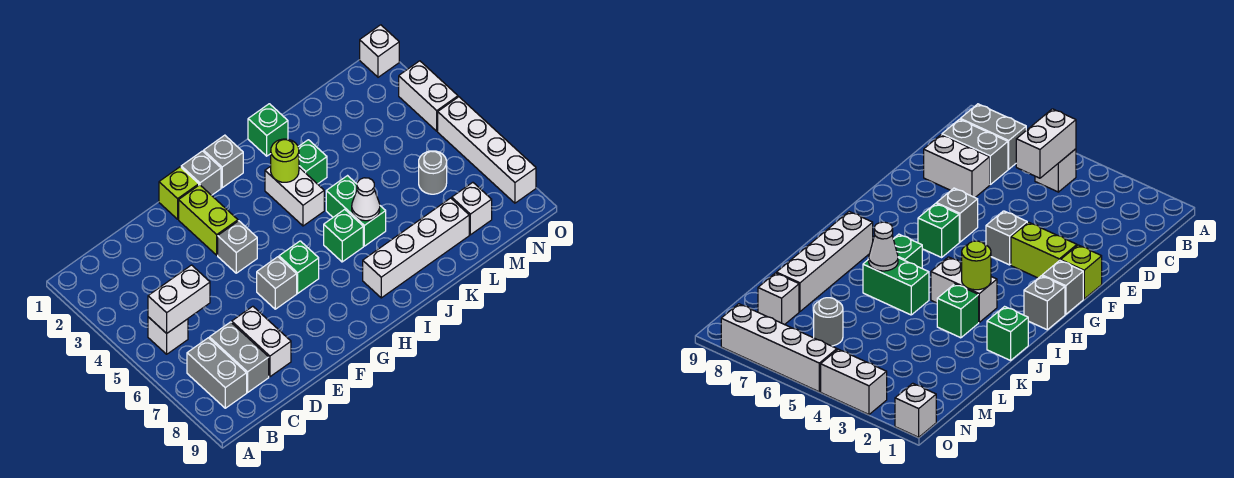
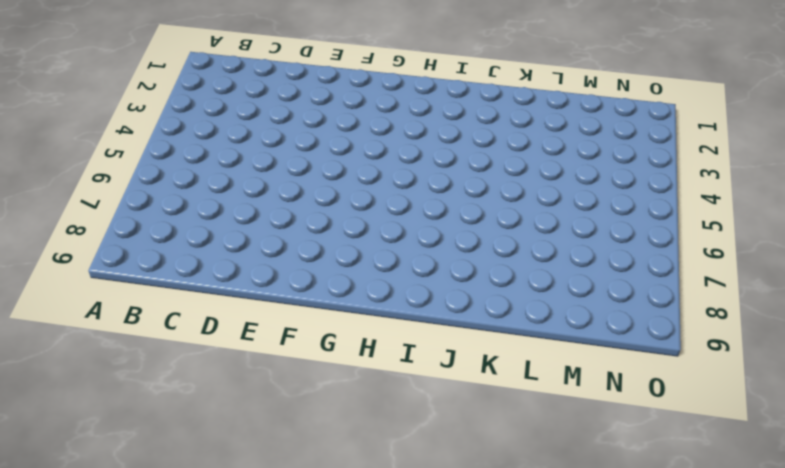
none -> white brick B5 level 1
none -> grey brick B7:B8 level 1
none -> grey brick C7:C8 level 1

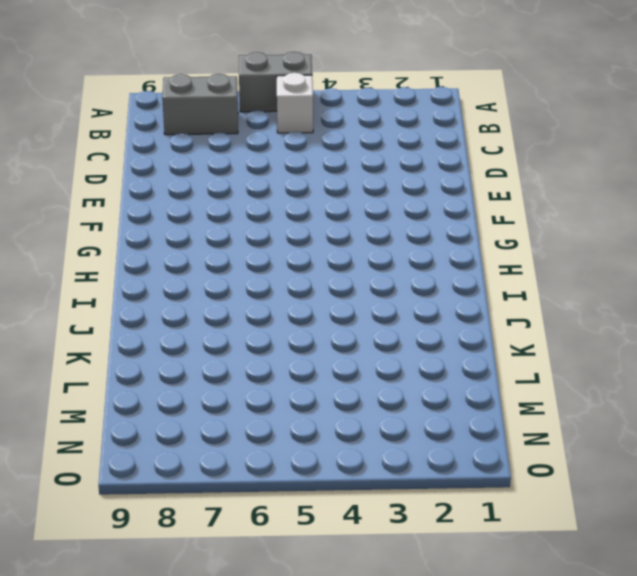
grey brick A5:A6 level 1 -> grey brick C7:C8 level 1
none -> white brick D7:D8 level 1
none -> lime brick F1 level 1
none -> lime brick F2:F3 level 1

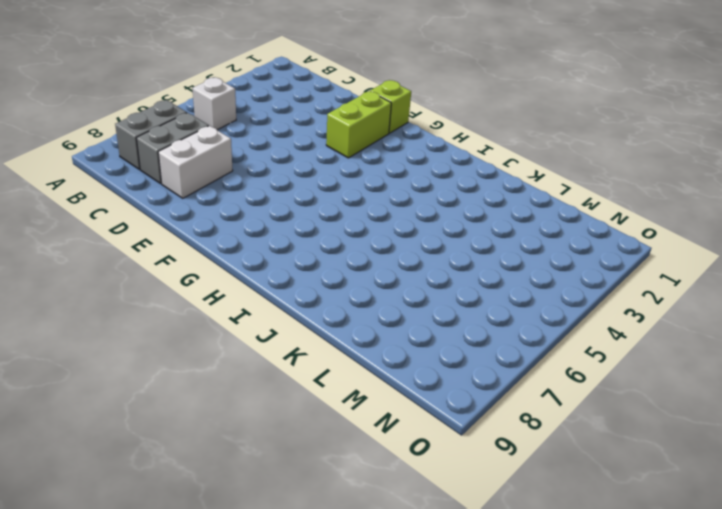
none -> grey brick F4 level 1
none -> grey brick F6 level 1
none -> grey brick G1 level 1

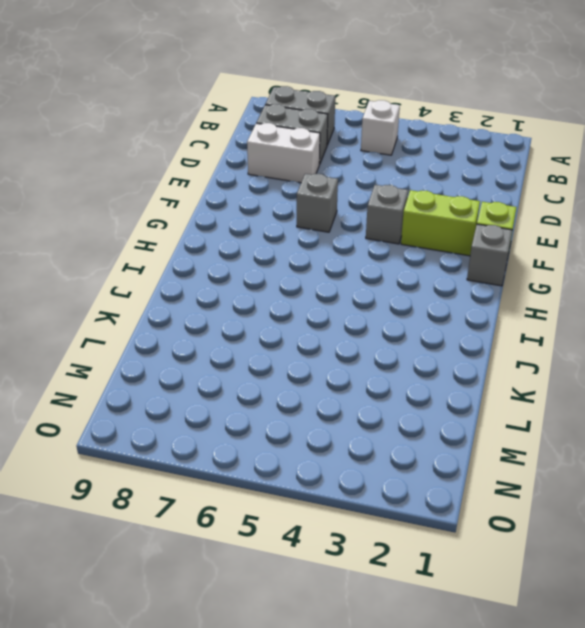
none -> green brick G6 level 1
none -> grey brick H1 level 1
none -> white brick I3:I4 level 1

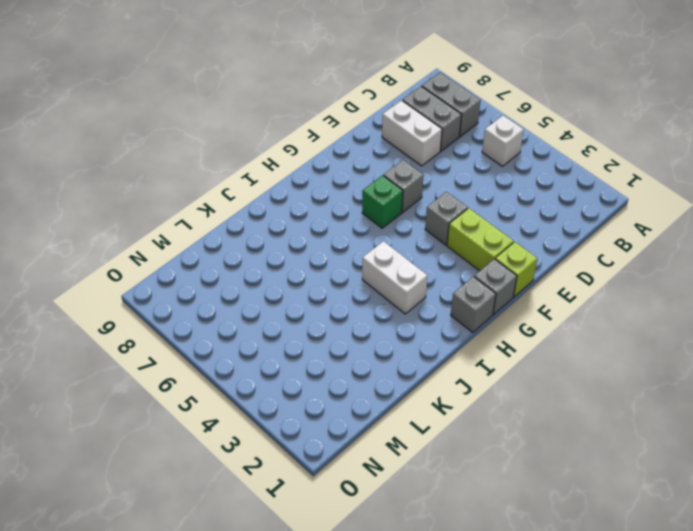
none -> green brick I6 level 1
none -> white brick I8:L8 level 1
none -> green brick J1 level 1

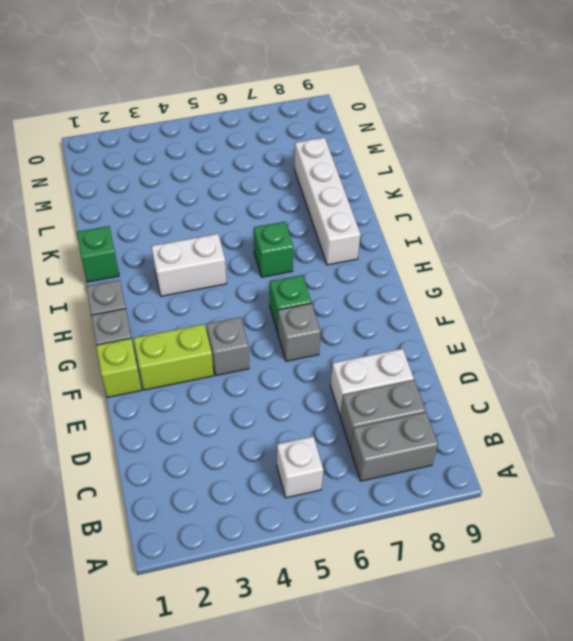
none -> green brick J3 level 1
none -> green brick J5:J6 level 1
none -> grey round brick M6 level 1

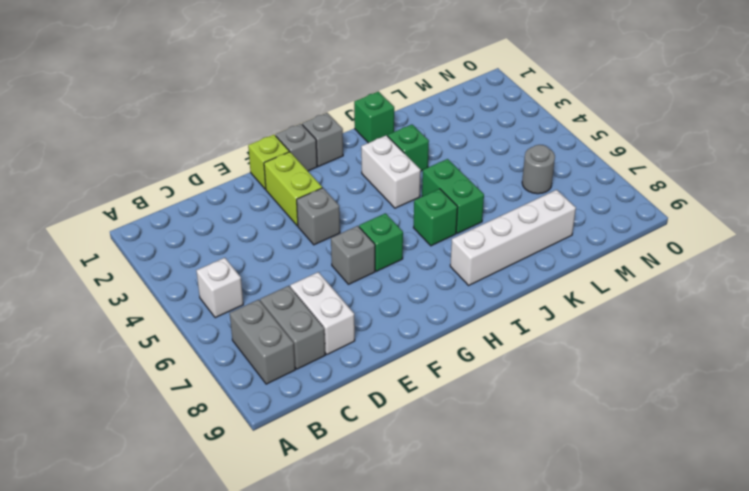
none -> white brick M8 level 1
none -> white brick O1 level 1
none -> white brick O3:O4 level 1

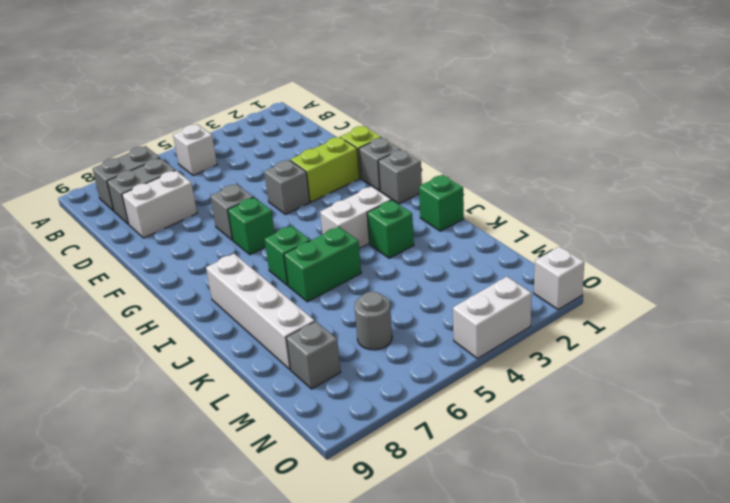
grey brick M8 level 1 -> white brick M8 level 1
none -> white brick O5:O8 level 1
none -> white brick B5:C5 level 2
none -> lime round brick I3 level 2

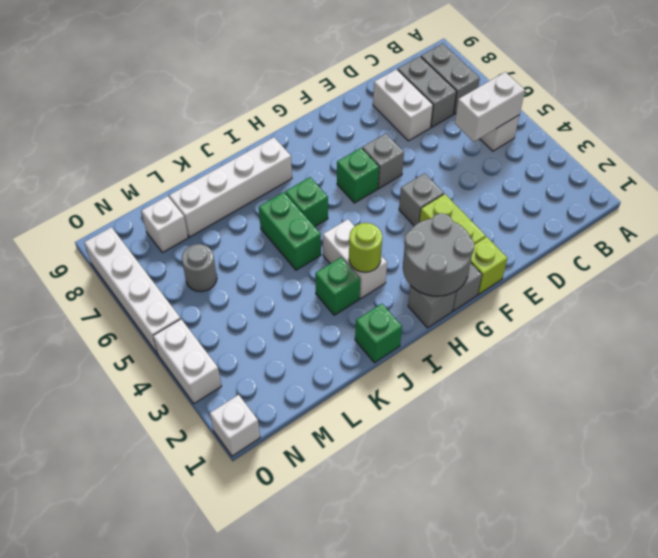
grey round brick G1:H2 level 2 -> none
none -> white cone J6 level 2

